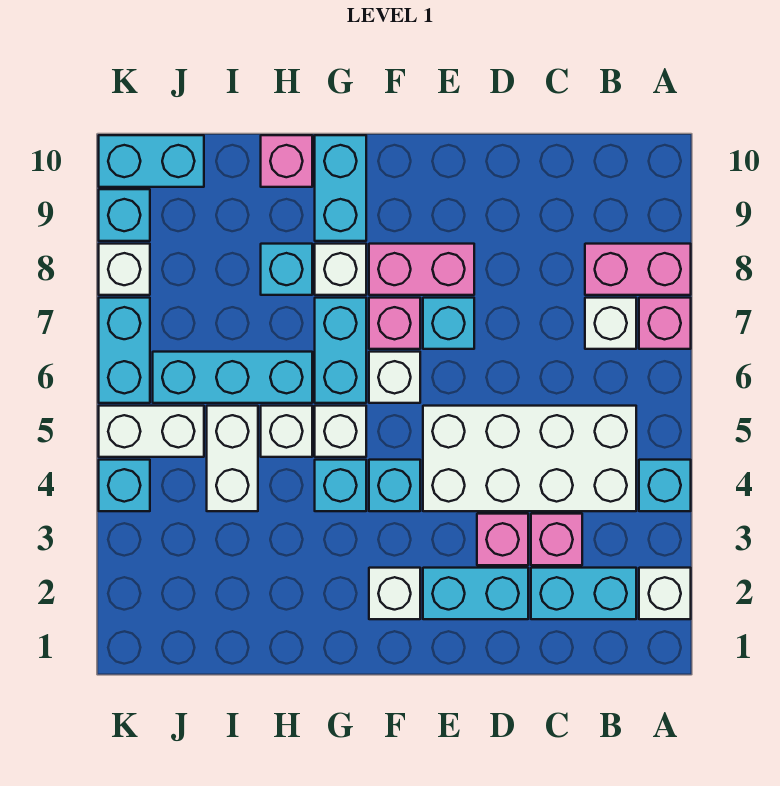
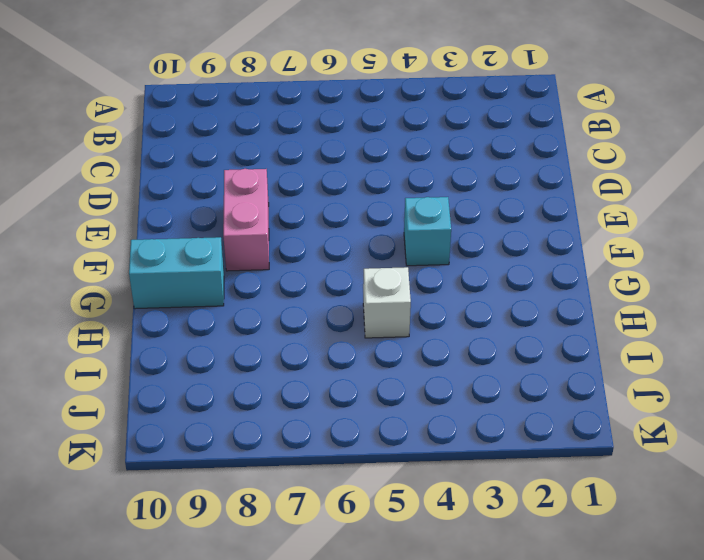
none -> white brick A2 level 1
none -> cyan brick A4 level 1
none -> pink brick A7 level 1
none -> pink brick A8:B8 level 1

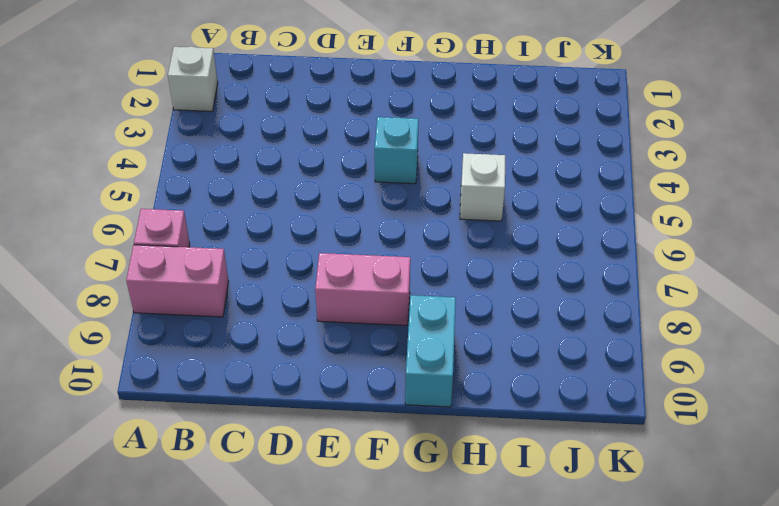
none -> cyan brick A4 level 1
none -> cyan brick B2:C2 level 1
none -> white brick B4:E5 level 1
none -> white brick B7 level 1

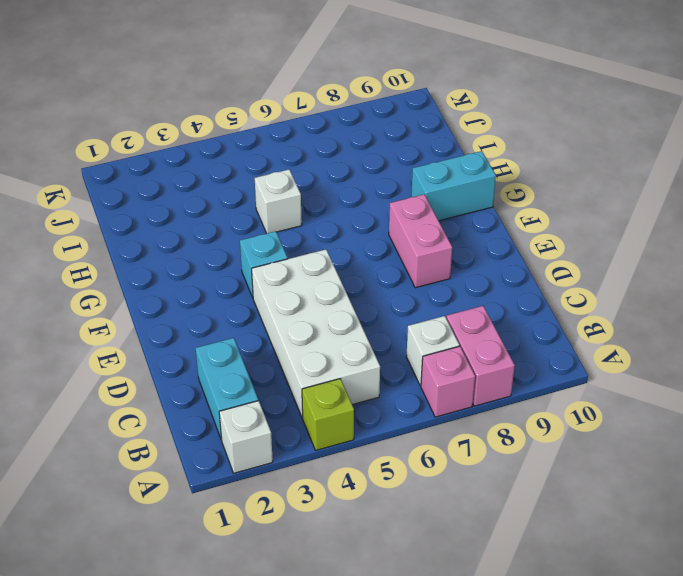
lime brick A4 level 1 -> cyan brick A4 level 1
none -> pink brick C3 level 1
none -> cyan brick D2:E2 level 1
none -> pink brick D3 level 1
none -> cyan brick E7 level 1

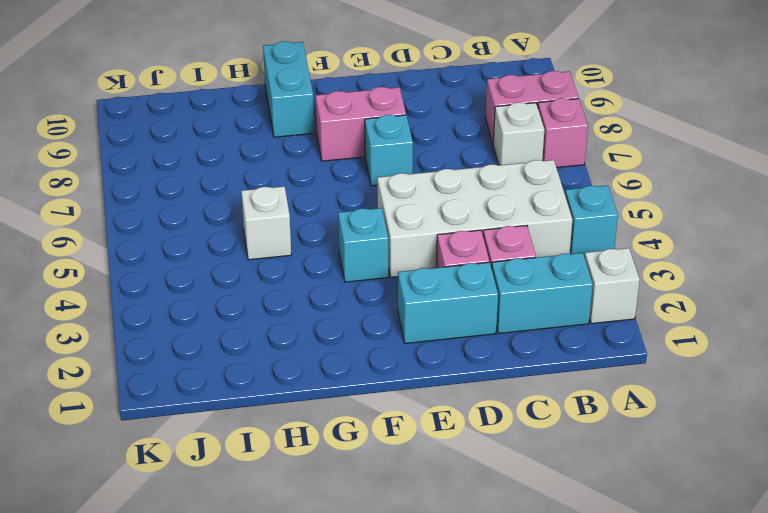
none -> white brick F2 level 1
none -> white brick F6 level 1
none -> pink brick F7 level 1
none -> cyan brick G4 level 1

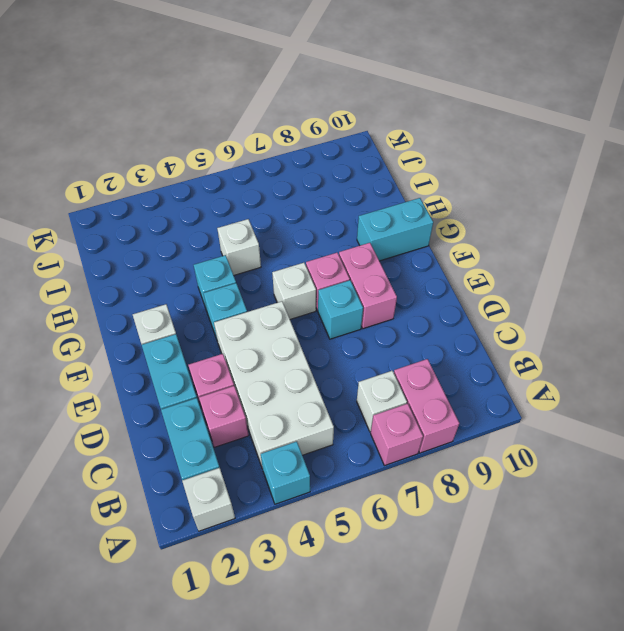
none -> white brick G5 level 1
none -> cyan brick G6:G7 level 1
none -> white brick G8 level 1
none -> cyan brick H6:J6 level 1

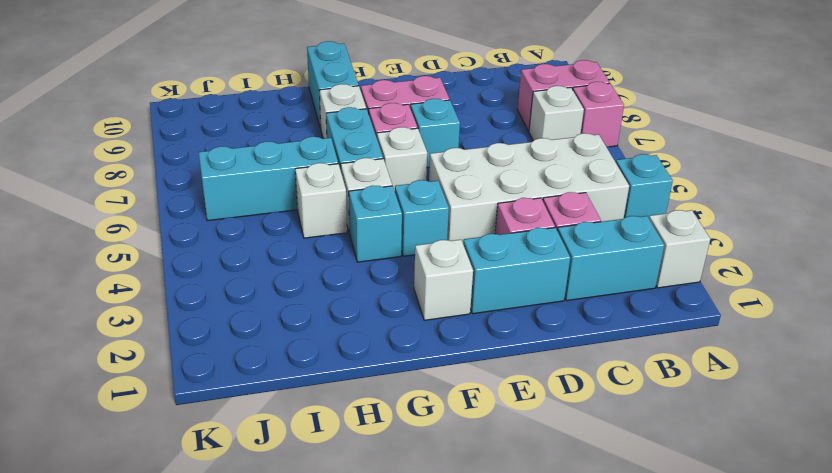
none -> cyan brick H8 level 1
none -> pink brick H10 level 1
none -> white brick I4:I5 level 1
none -> white brick J5:K5 level 1

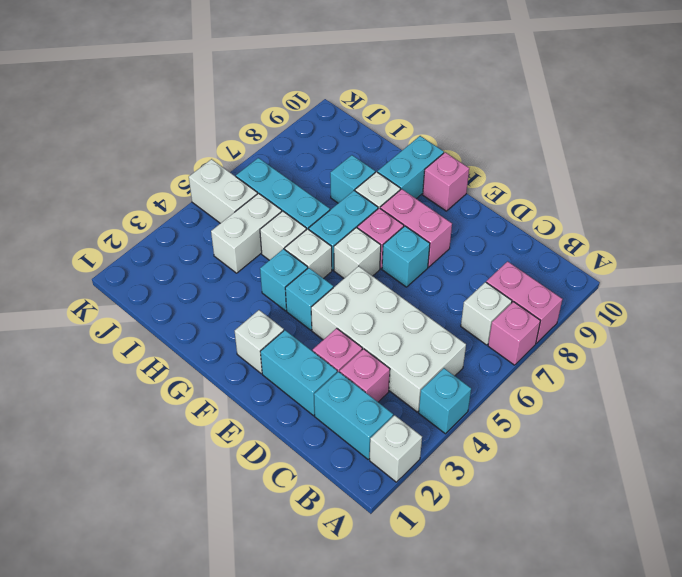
pink brick F10 level 1 -> pink brick H10 level 1
none -> cyan brick J10:K10 level 1
none -> cyan brick K4 level 1
none -> cyan brick K6:K7 level 1
none -> white brick K8 level 1

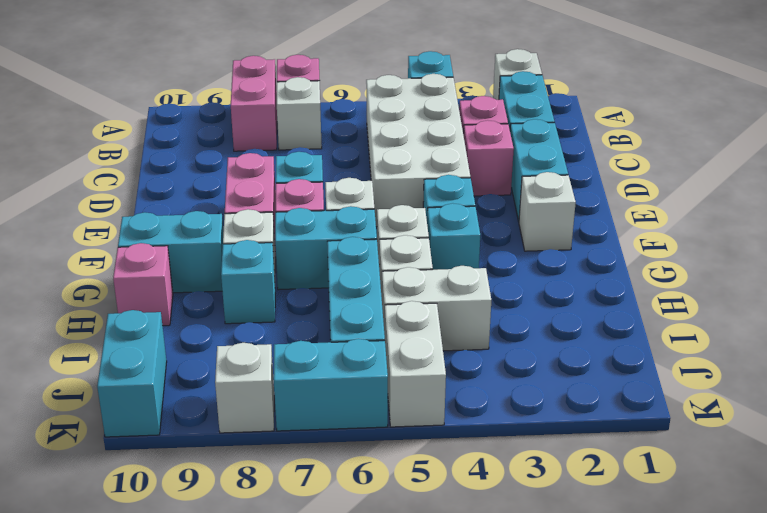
none -> cyan brick K4 level 1
none -> cyan brick K9 level 1

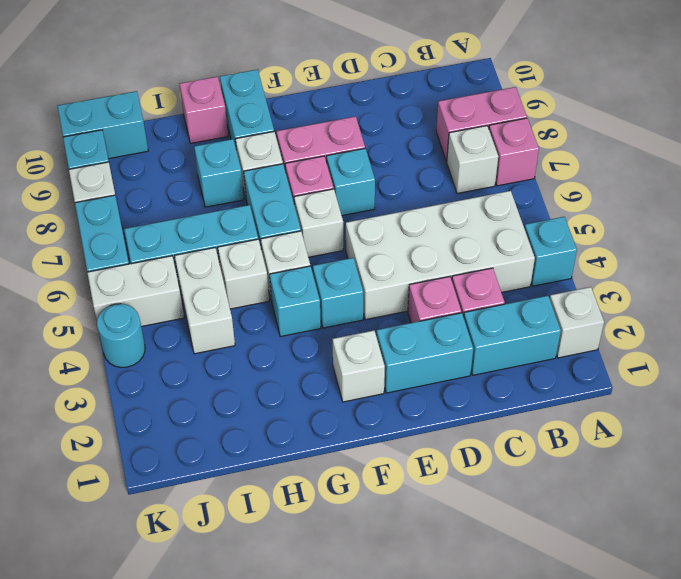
cyan round brick K4 level 1 -> cyan brick K4 level 1

